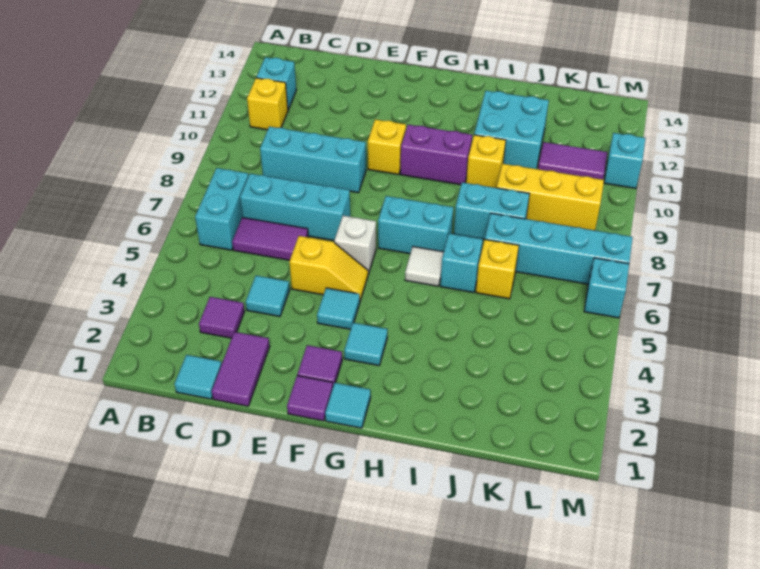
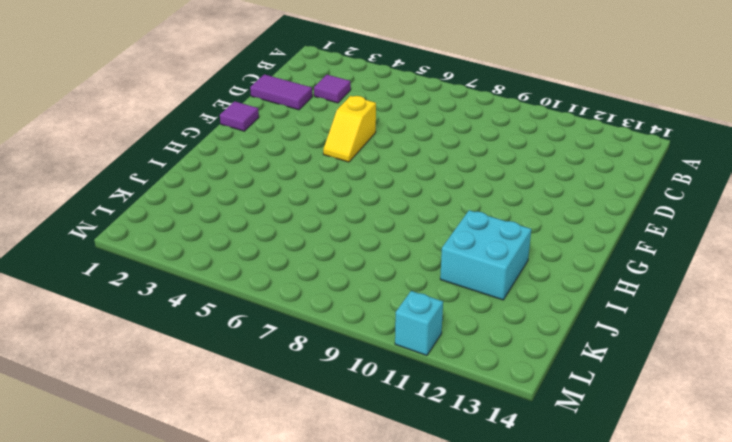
none -> cyan brick B6:B7 level 1
none -> yellow brick B11 level 1
none -> cyan brick B12 level 1
none -> cyan tile C1 level 1

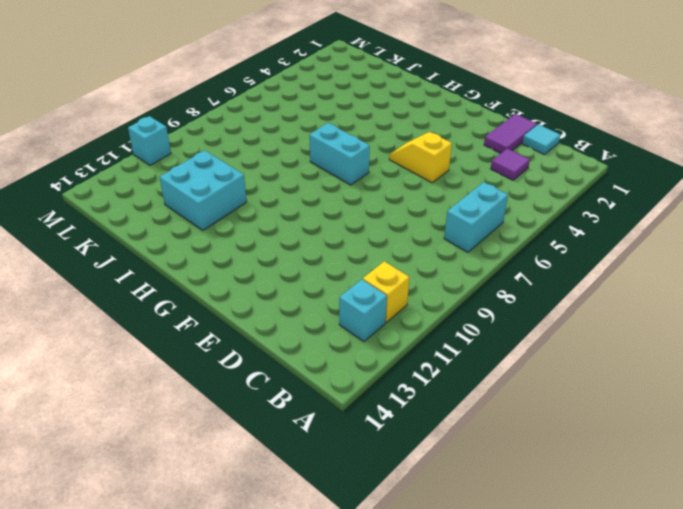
none -> purple tile C6:D6 level 1
none -> cyan brick C7:E7 level 1
none -> cyan brick C9:E9 level 1
none -> cyan tile D4 level 1

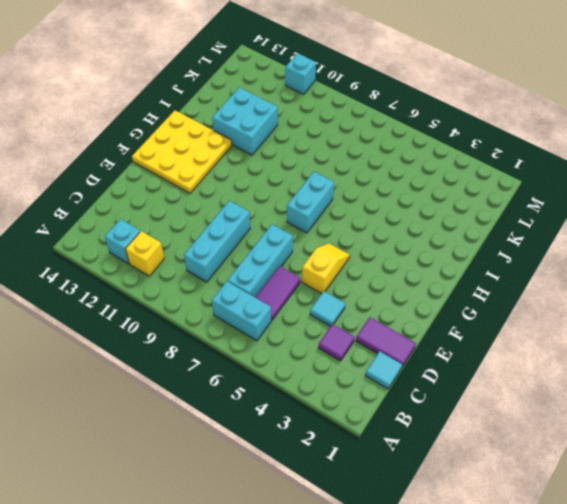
yellow plate F12:H14 level 1 -> none
none -> purple tile F1 level 1
none -> purple tile F2 level 1
none -> cyan tile F4 level 1
none -> white brick F6 level 1

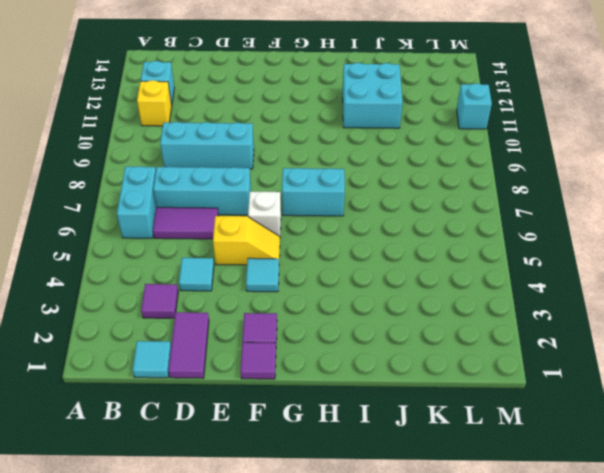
none -> yellow brick F10 level 1
none -> cyan tile G1 level 1
none -> cyan tile G3 level 1
none -> purple brick G10:H10 level 1

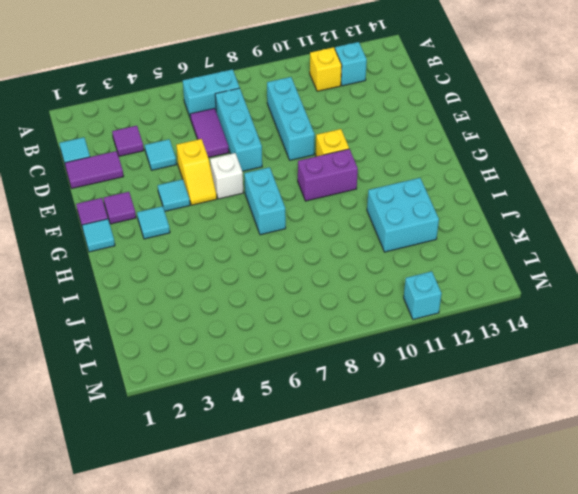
purple brick G9:G10 level 1 -> purple brick G10:H10 level 1
none -> white tile H6 level 1
none -> cyan brick I6 level 1
none -> cyan brick I8:J8 level 1
none -> yellow brick I10 level 1

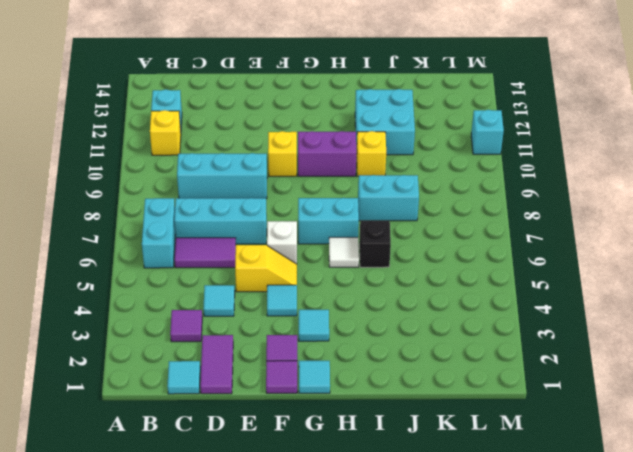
black brick I6 level 1 -> cyan brick I6 level 1
none -> yellow brick J6 level 1
none -> cyan brick J7:M7 level 1
none -> yellow brick J9:L9 level 1
none -> purple tile K11:L11 level 1

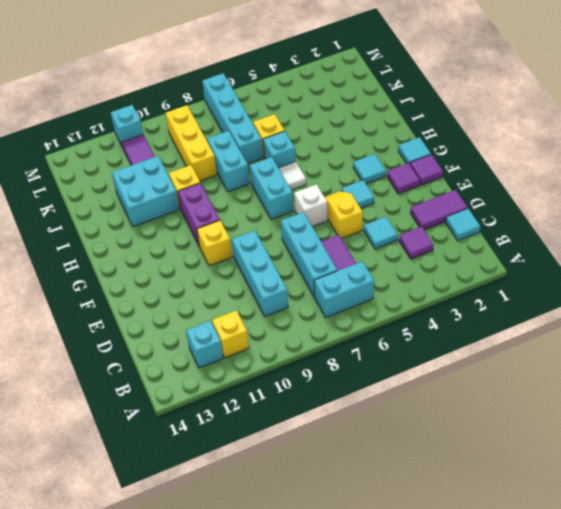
none -> cyan brick M6 level 1

